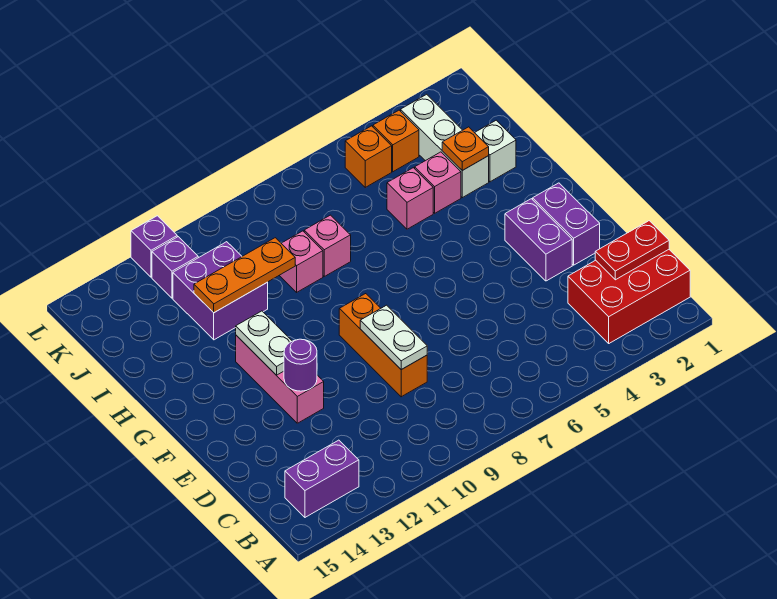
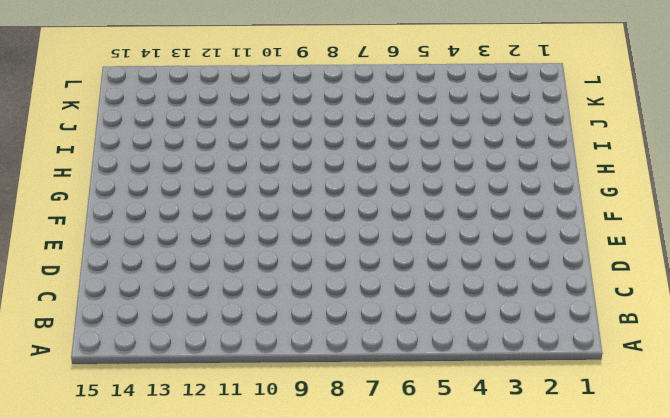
none -> red brick B1:C3 level 1
none -> purple brick B13:B14 level 1
none -> orange brick D9:F9 level 1

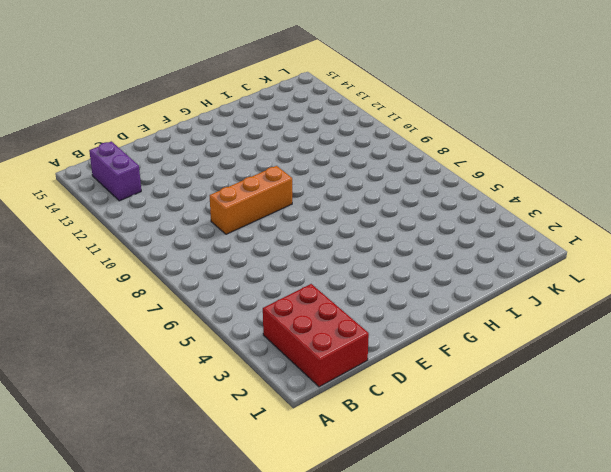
none -> purple brick E2:F2 level 1
none -> purple brick E3:F3 level 1
none -> pink brick E12:G12 level 1

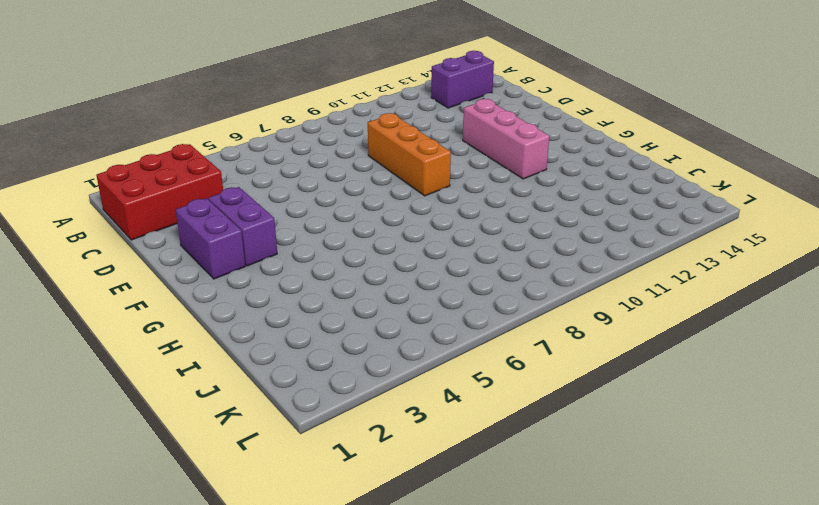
none -> white brick I2 level 1
none -> white brick I3:K3 level 1
none -> pink brick I4 level 1

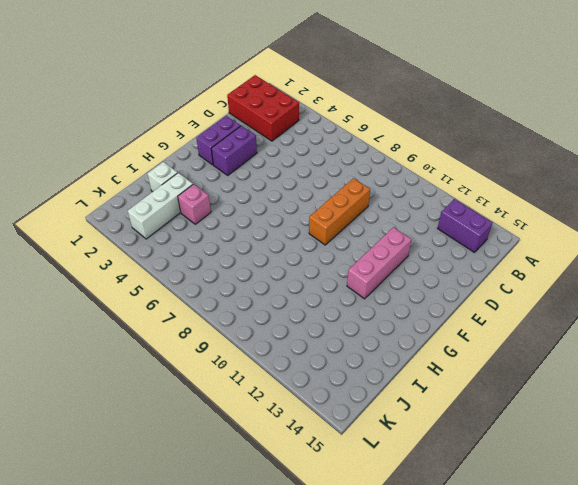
none -> pink brick I5 level 1
none -> pink brick I8 level 1
none -> pink brick I9 level 1

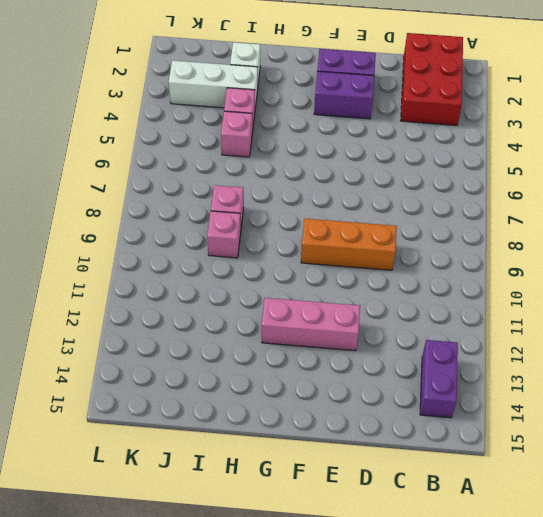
none -> purple brick I11:J12 level 1
none -> orange brick K4 level 1
none -> orange brick K5 level 1

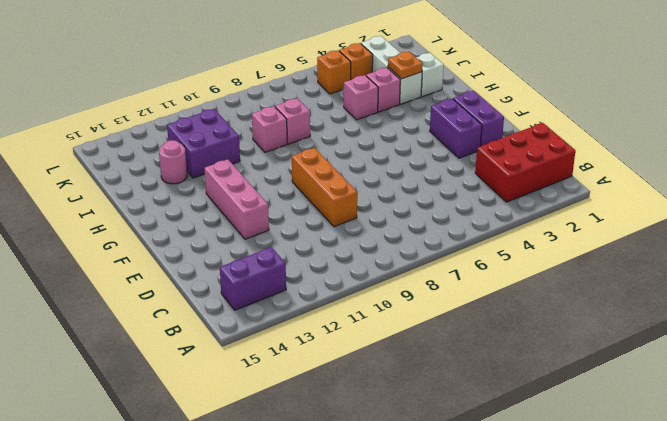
pink round brick I13 level 1 -> none
none -> purple brick K12 level 1
none -> purple brick L12 level 1
none -> red plate C1:C2 level 2

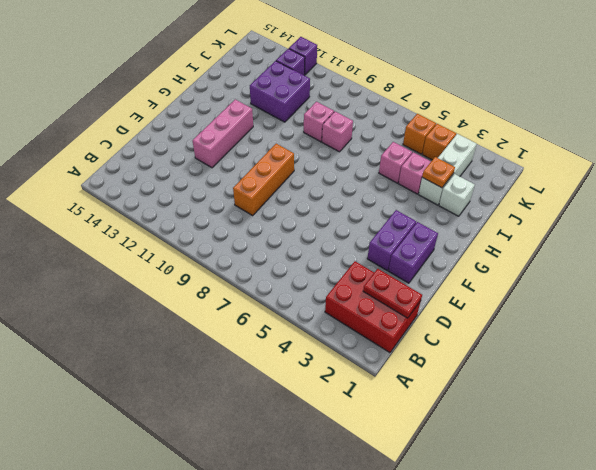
none -> purple brick B13:B14 level 1
none -> white plate D9:E9 level 2
none -> purple round brick E12 level 2

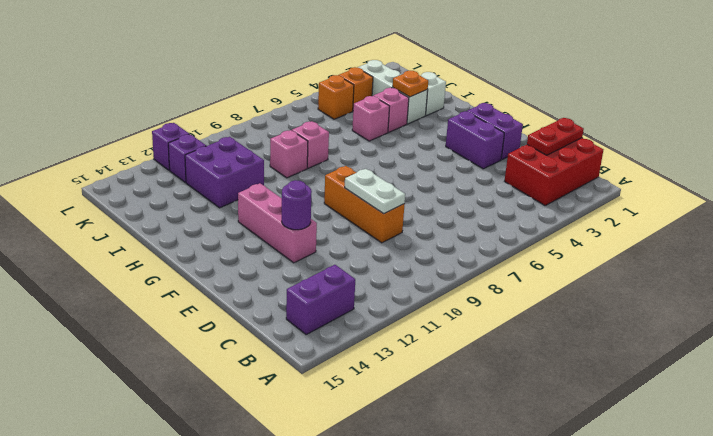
none -> white plate F12:G12 level 2
none -> orange plate I10:I12 level 2

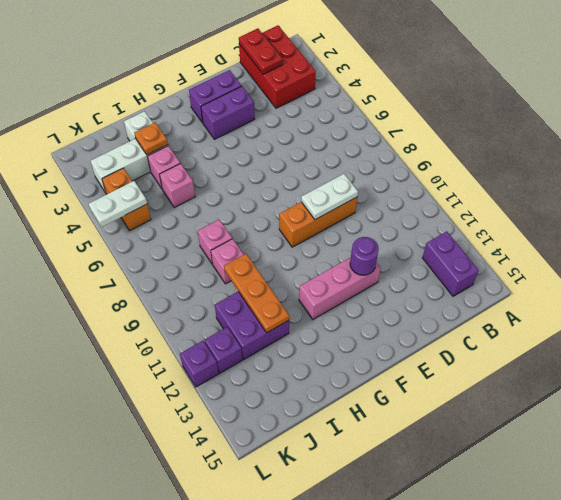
white plate K5:L5 level 2 -> white plate F12:G12 level 2

